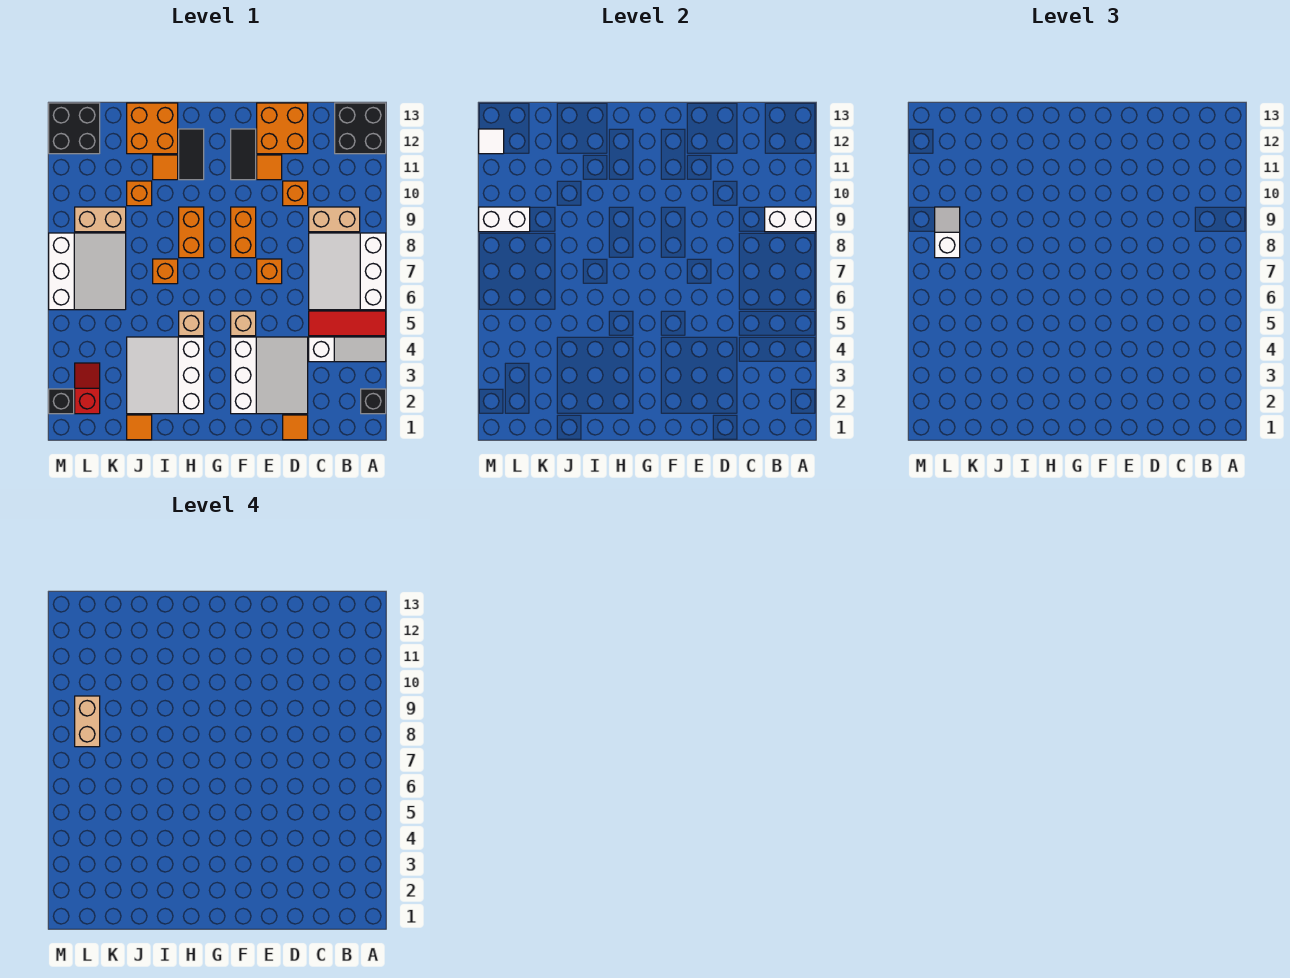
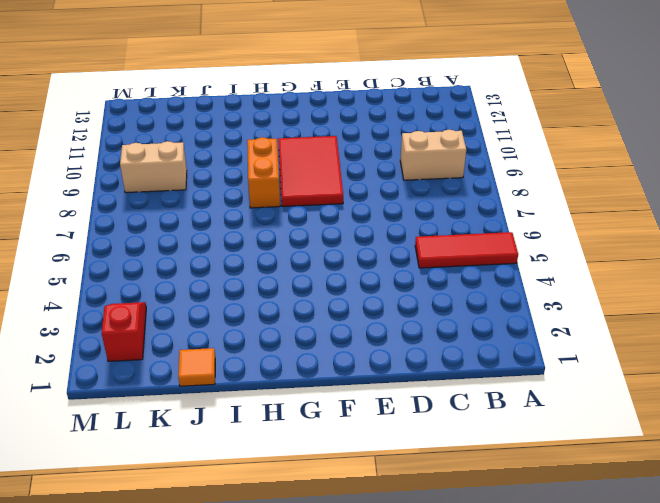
red tile F8:G10 level 1 -> orange brick F8:F9 level 1
none -> black brick A2 level 1
none -> white slope A4:C4 level 1 top C
none -> white slope A6:C8 level 1 top A
none -> black brick A12:B13 level 1

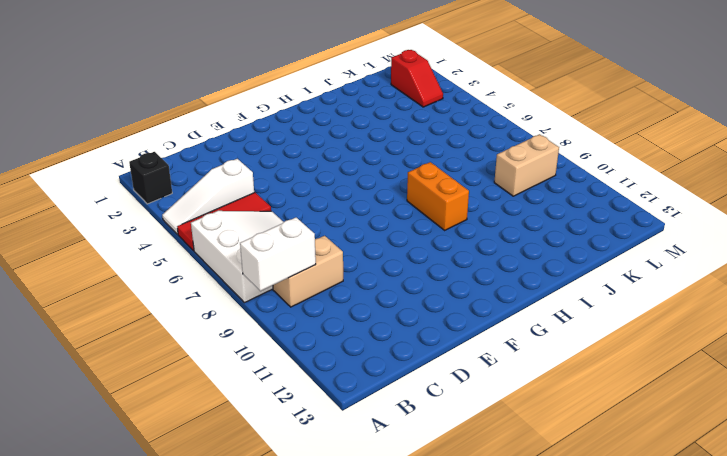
none -> black brick A12:B13 level 1
none -> orange tile D1 level 1
none -> white slope D2:F4 level 1 top F
none -> orange brick D10 level 1

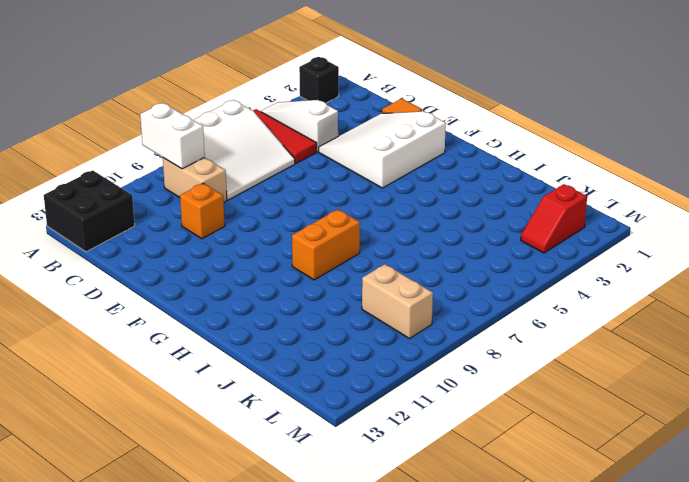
none -> orange brick D12:E13 level 1
none -> orange brick E7 level 1
none -> orange tile E11 level 1
none -> tan brick F5 level 1

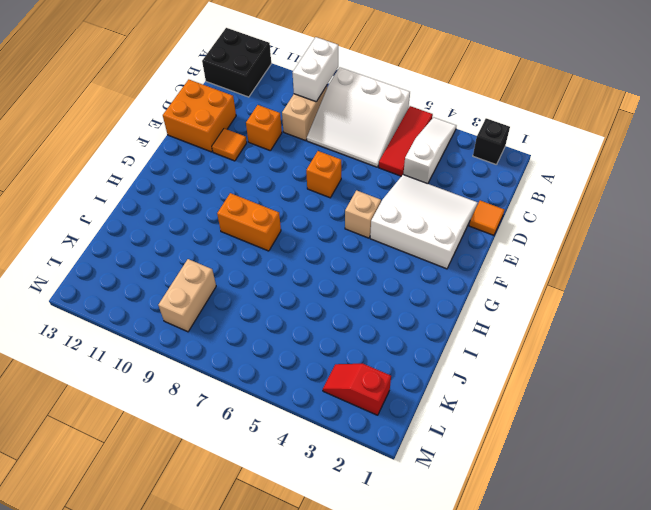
none -> orange brick F8:F9 level 1
none -> black tile F11:F12 level 1
none -> white slope H2:J4 level 1 top H
none -> tan brick H5 level 1

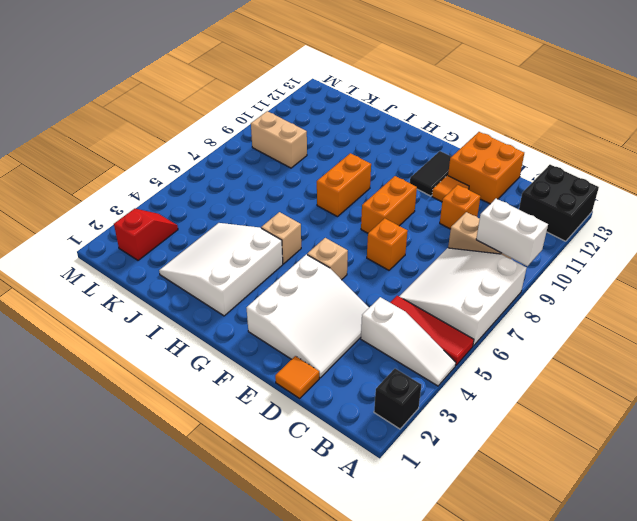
none -> black tile H11:H12 level 1
none -> orange brick I7 level 1
none -> orange tile I11 level 1
none -> orange brick I12:J13 level 1

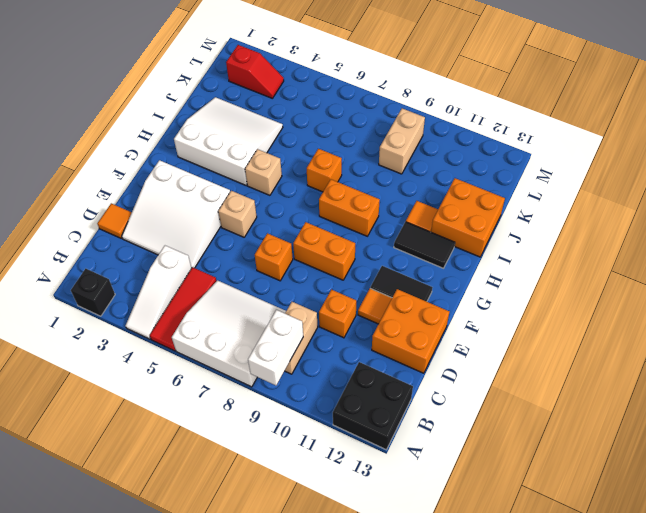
none -> orange tile J1 level 1
none -> orange brick J10 level 1
none -> white slope K6:M8 level 1 top M
none -> black brick L12:M13 level 1

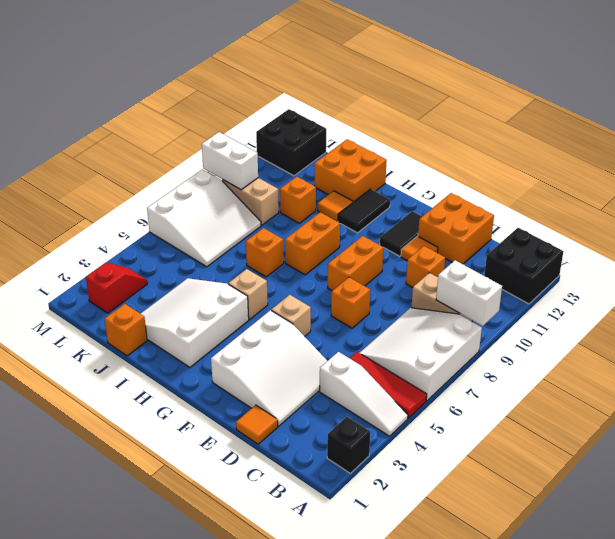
orange brick J1 level 1 -> orange tile J1 level 1
none -> black brick M2 level 1
none -> white tile M12 level 2
none -> white slope L8:L9 level 3 top 8
none -> tan brick L8:L9 level 4

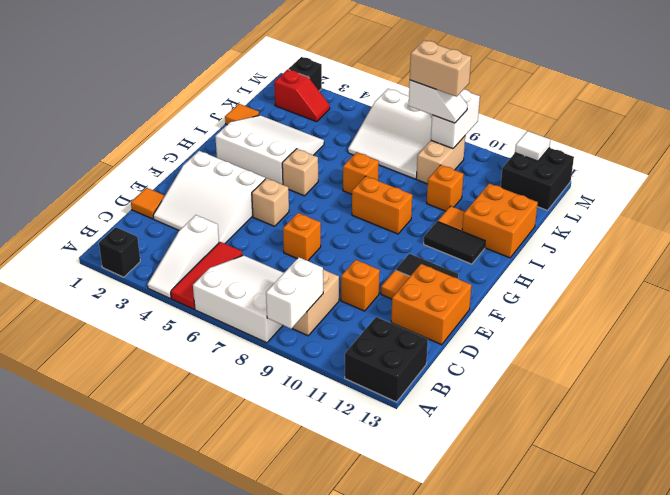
none -> orange brick F8:F9 level 1

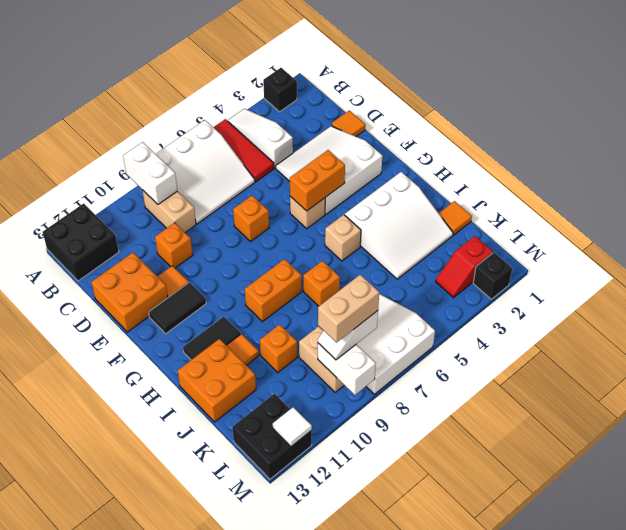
orange brick F4:F5 level 2 -> orange brick F8:F9 level 1

